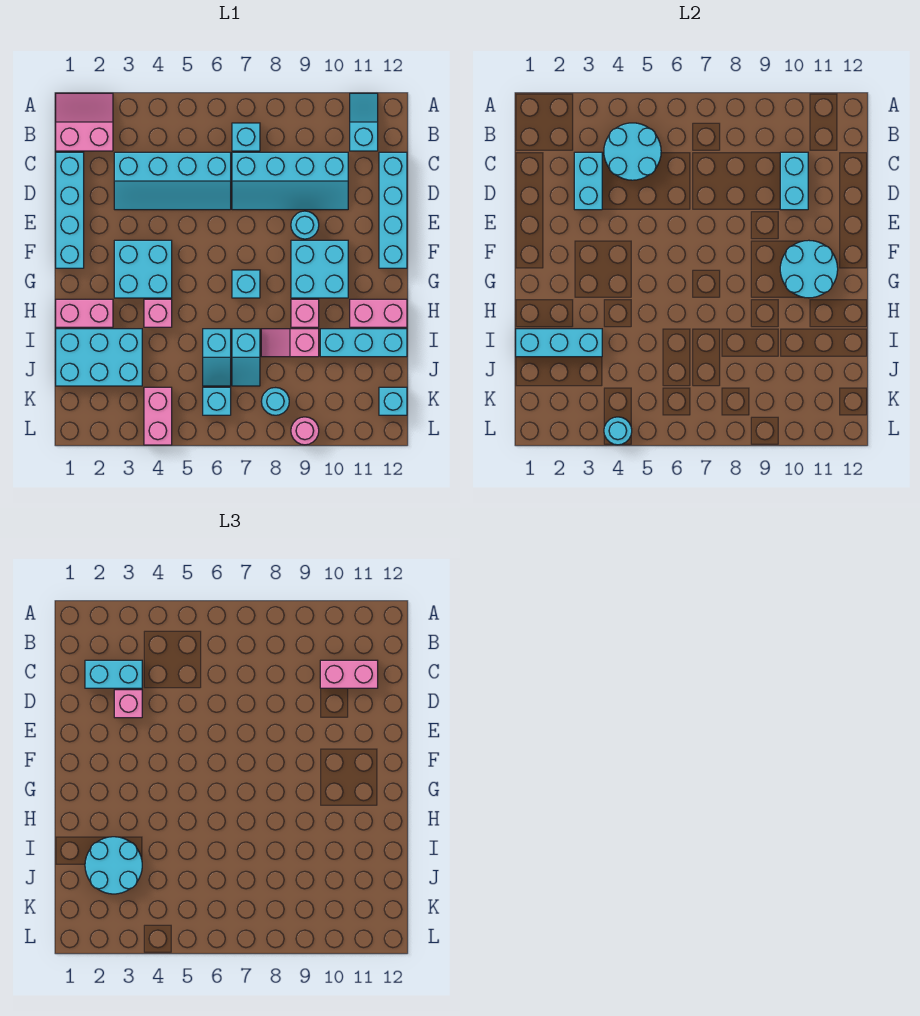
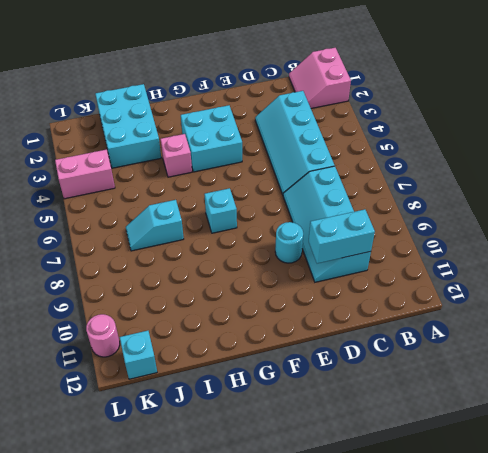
pink slope A1:B2 level 1 top A -> pink slope A1:B2 level 1 top B
pink round brick L11 level 1 -> pink round brick L9 level 1
none -> cyan slope A11:B11 level 1 top B
none -> cyan brick B7 level 1
none -> cyan brick C1:F1 level 1
none -> cyan brick C12:F12 level 1

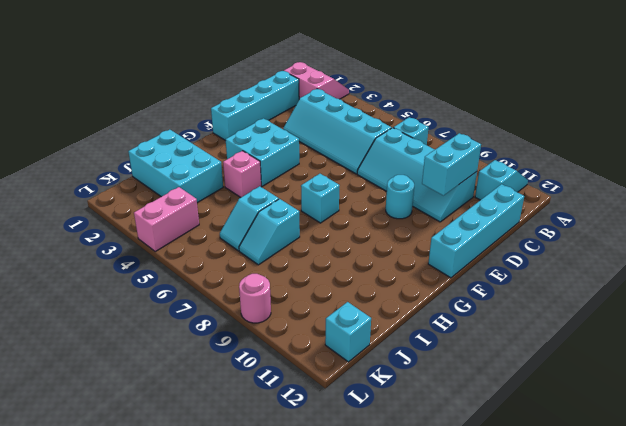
none -> cyan brick F9:G10 level 1
none -> pink brick H1:H2 level 1
none -> pink brick H9 level 1
none -> pink brick H11:H12 level 1

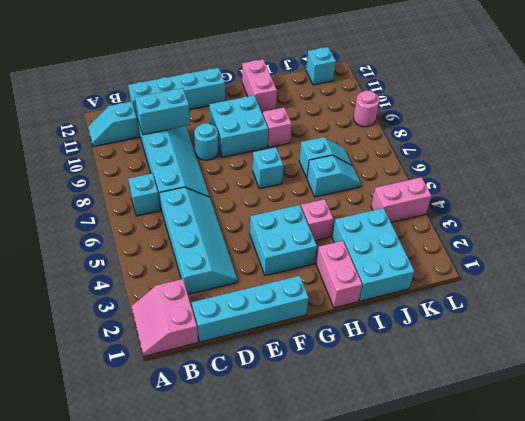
none -> pink slope I8:I9 level 1 top 9
none -> cyan brick I10:I12 level 1
none -> cyan brick K6 level 1
none -> cyan round brick K8 level 1

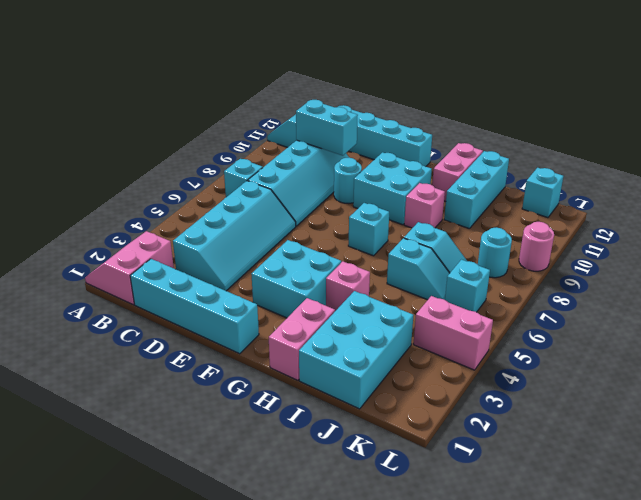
none -> pink slope I8:I9 level 1 top 9
none -> cyan round brick B4:C5 level 2
none -> cyan brick C3:D3 level 2
none -> cyan round brick F10:G11 level 2

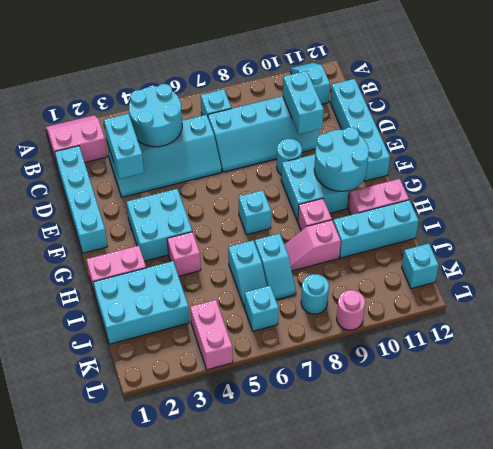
none -> cyan brick I1:I3 level 2
none -> cyan round brick L4 level 2
none -> cyan brick C2:C3 level 3
none -> pink brick C10:C11 level 3

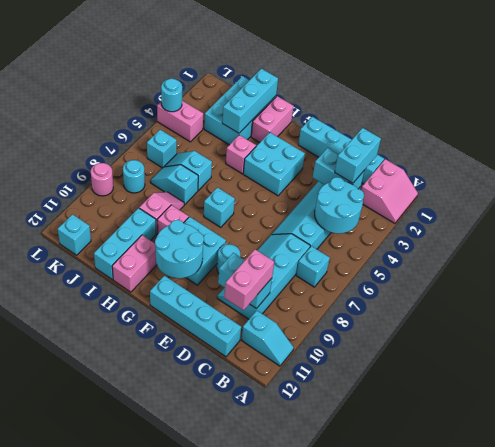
none -> pink brick D3 level 3
none -> cyan round brick I2:J3 level 3

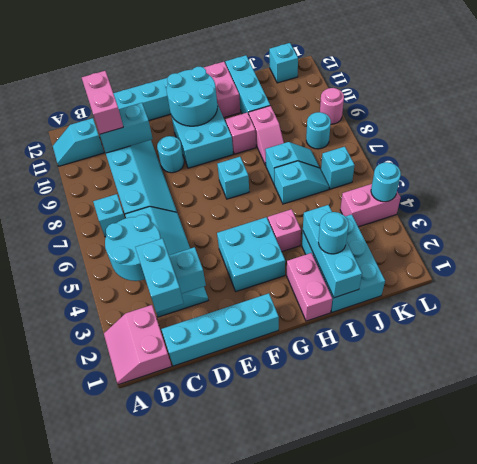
cyan round brick I2 level 3 -> cyan round brick I2:J3 level 3
none -> pink brick D3 level 3

